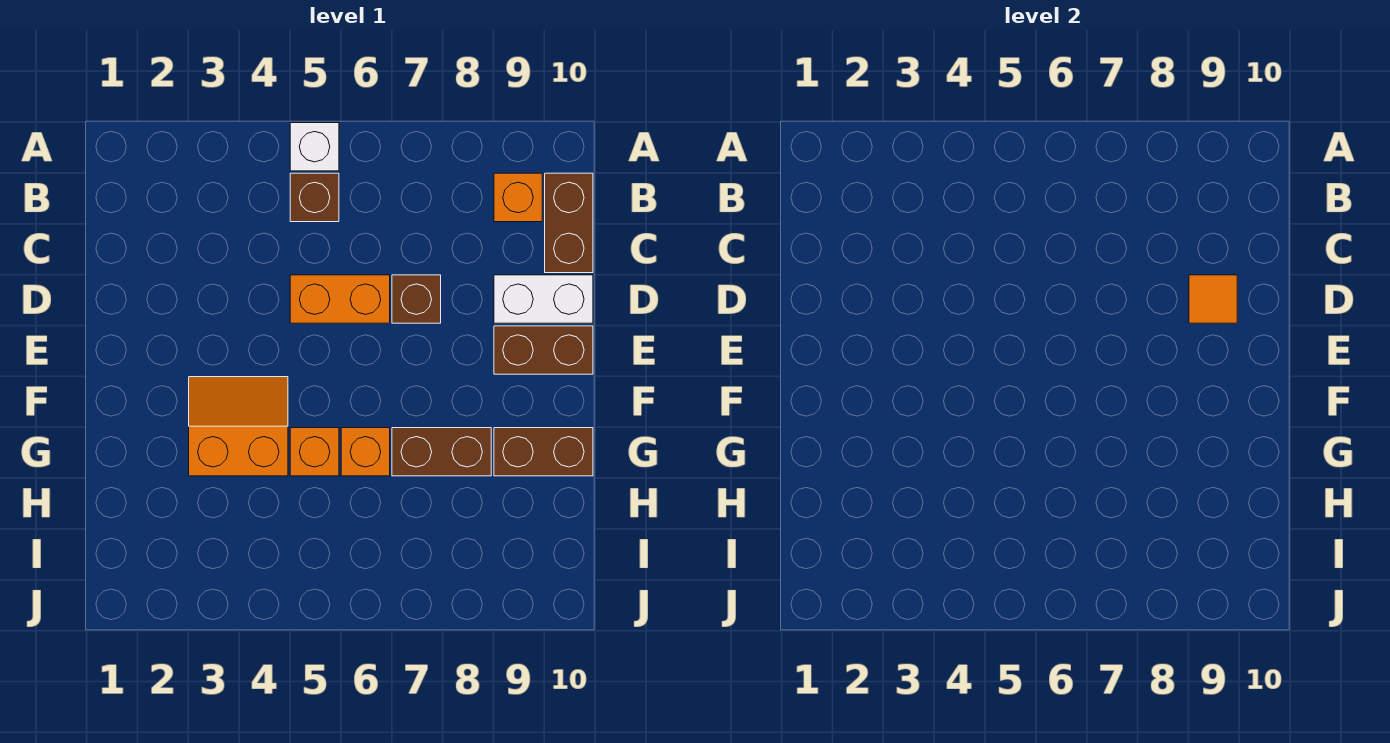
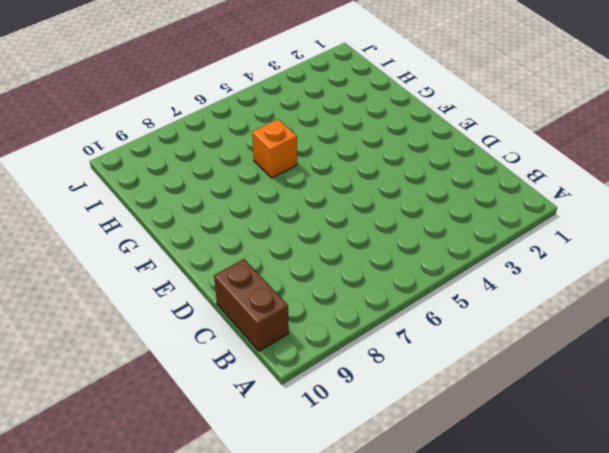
none -> white brick A5 level 1
none -> brown brick B5 level 1
none -> orange brick B9 level 1

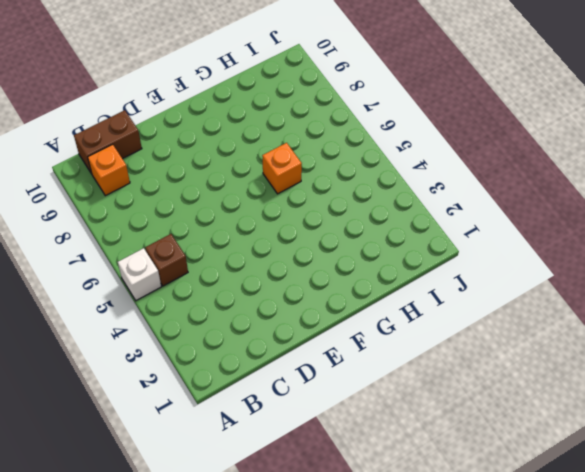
none -> orange brick D5:D6 level 1
none -> brown brick D7 level 1
none -> white brick D9:D10 level 1

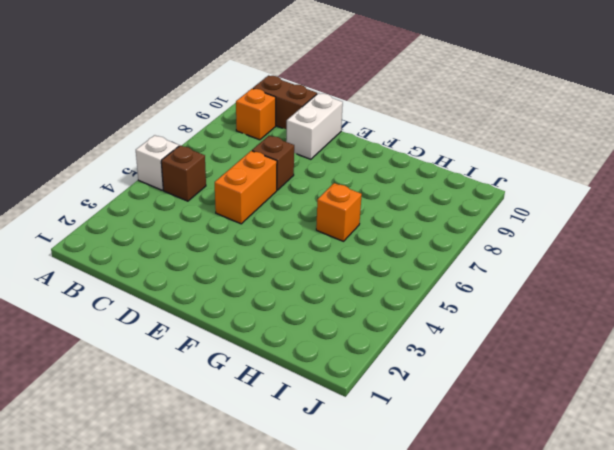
none -> brown brick E9:E10 level 1
none -> orange slope F3:G4 level 1 top G
none -> orange brick G5 level 1

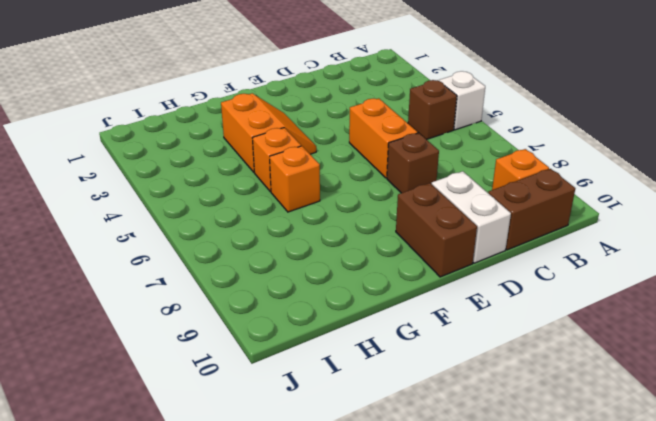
none -> brown brick G7:G8 level 1
none -> brown brick G9:G10 level 1
none -> orange tile D9 level 2

